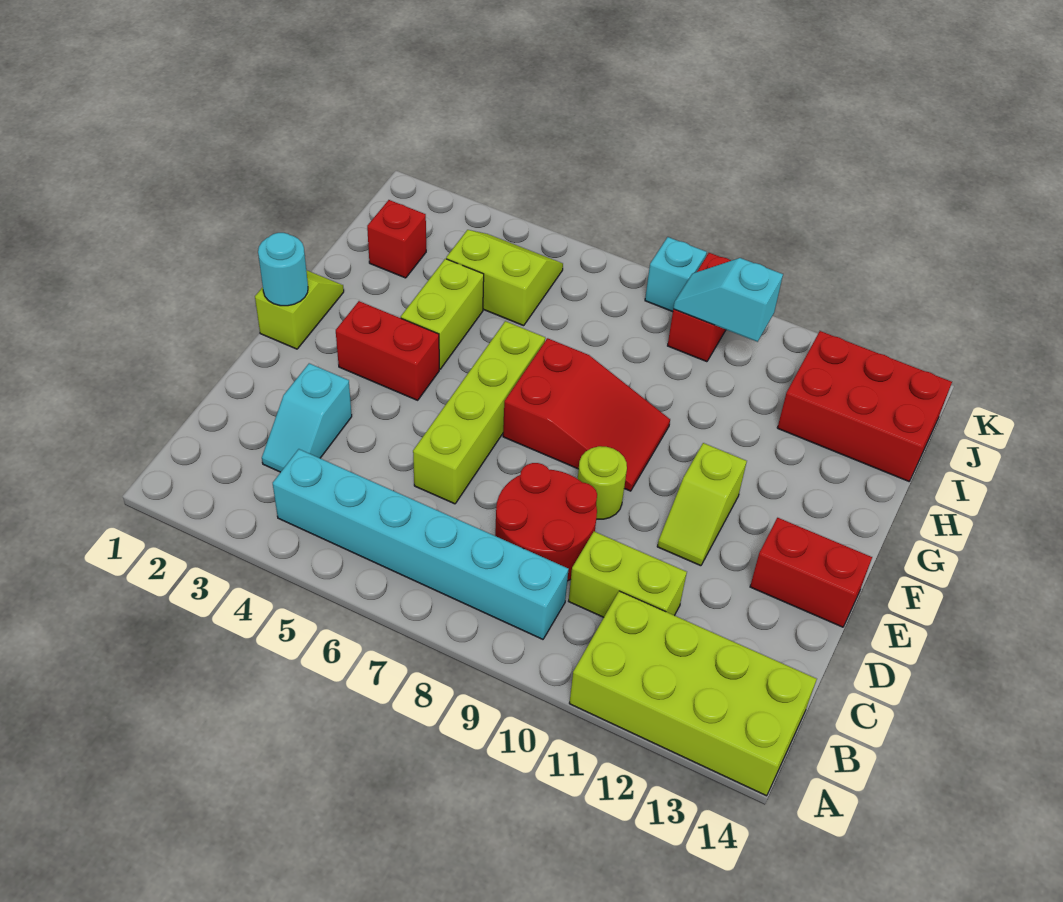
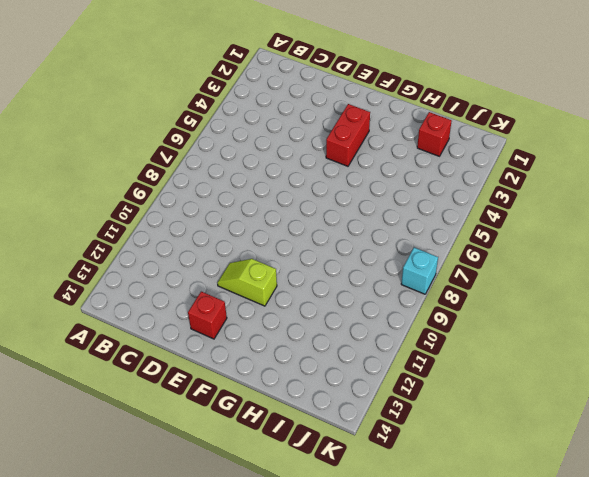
red brick E13 level 1 -> red brick E13:E14 level 1
none -> lime brick A11:B14 level 1
none -> cyan brick B4:B9 level 1
none -> cyan slope C3:D3 level 1 top D

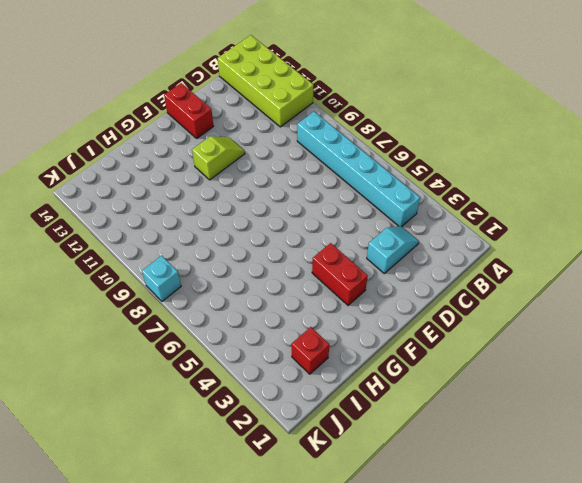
none -> red round brick C8:D9 level 1
none -> lime brick C10:C11 level 1
none -> lime brick D6:G6 level 1

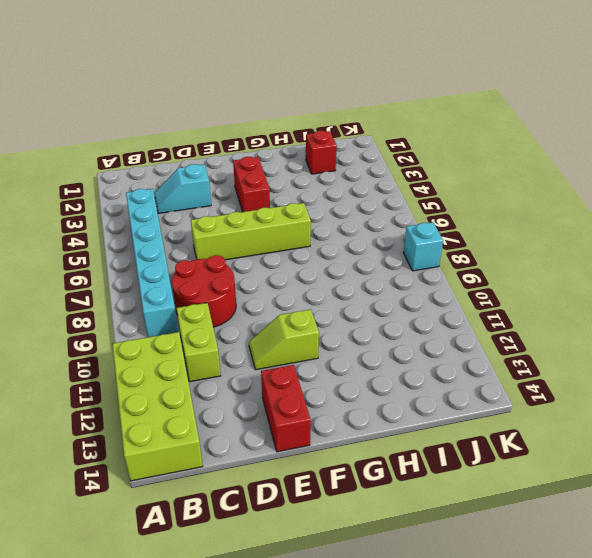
none -> lime round brick E9 level 1
none -> lime slope F1:G1 level 1 top F
none -> red slope F7:G9 level 1 top 7

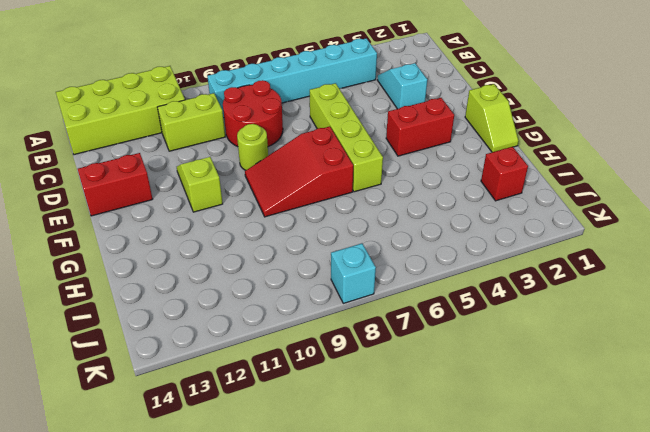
none -> lime brick G4:H4 level 1
none -> lime slope I4:J5 level 1 top I
none -> red brick I12:J14 level 1

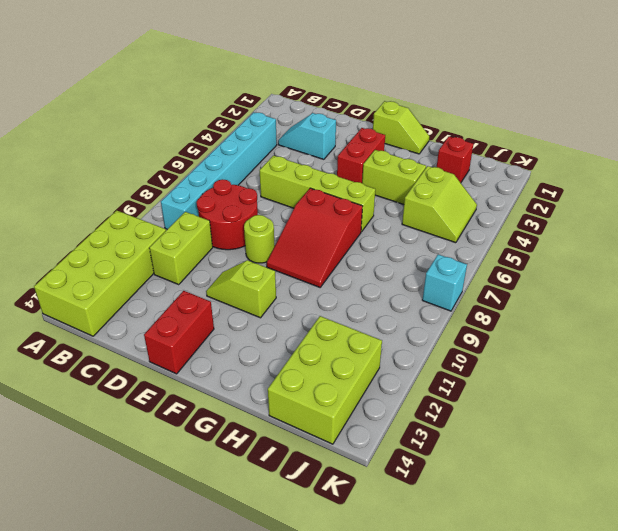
lime brick I12:J14 level 1 -> red brick I12:J14 level 1
none -> red brick J9:K9 level 1
none -> cyan round brick F1 level 2
none -> cyan slope J9:J10 level 2 top 10

